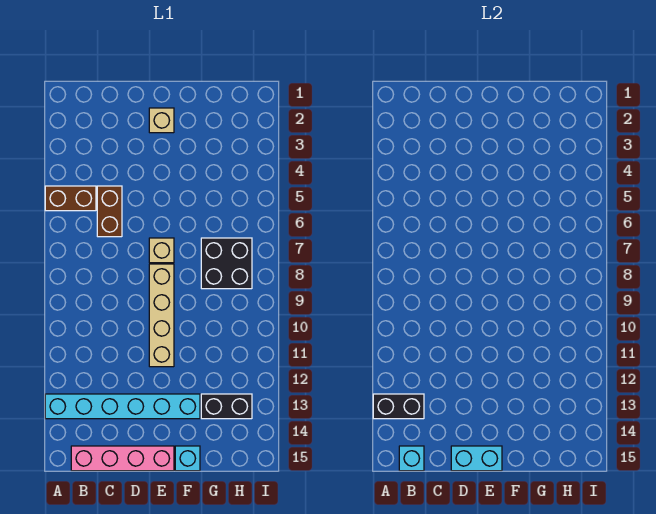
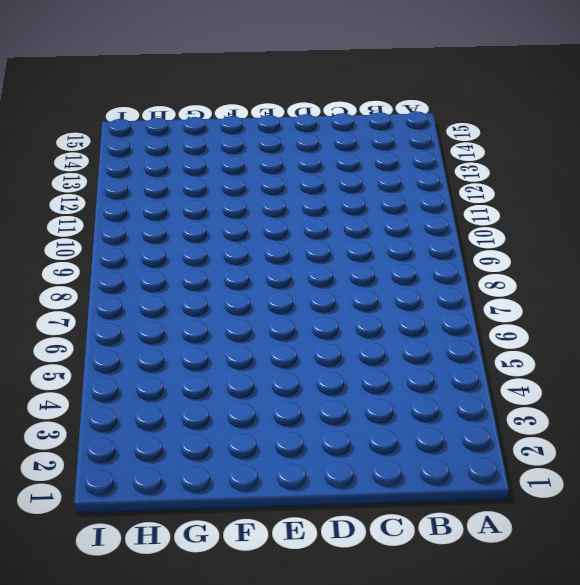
none -> brown brick A5:B5 level 1
none -> cyan brick A13:F13 level 1
none -> pink brick B15:E15 level 1

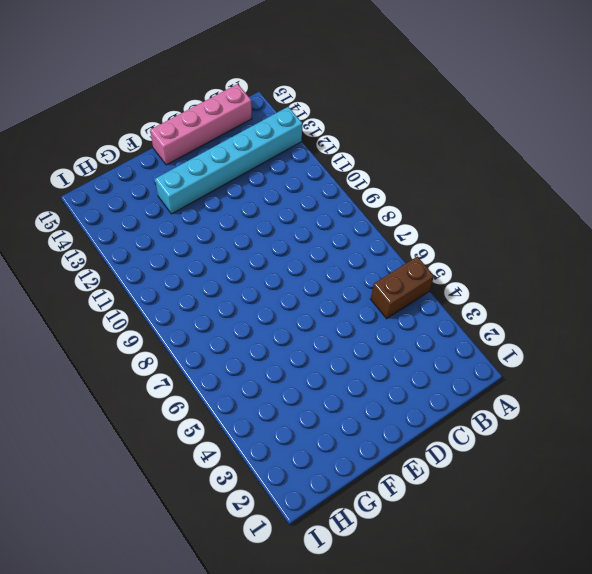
none -> brown brick C5:C6 level 1
none -> tan brick E2 level 1
none -> tan brick E7 level 1

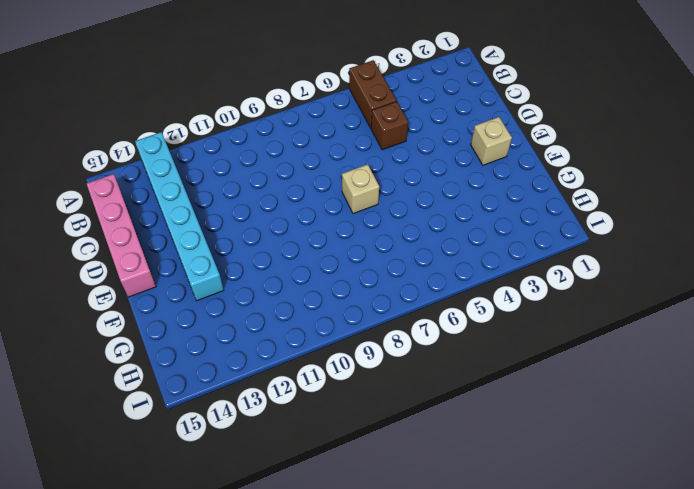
brown brick C5 level 1 -> brown brick C5:C6 level 1
none -> tan brick E8:E11 level 1
none -> cyan brick F15 level 1
none -> black brick G7:H8 level 1

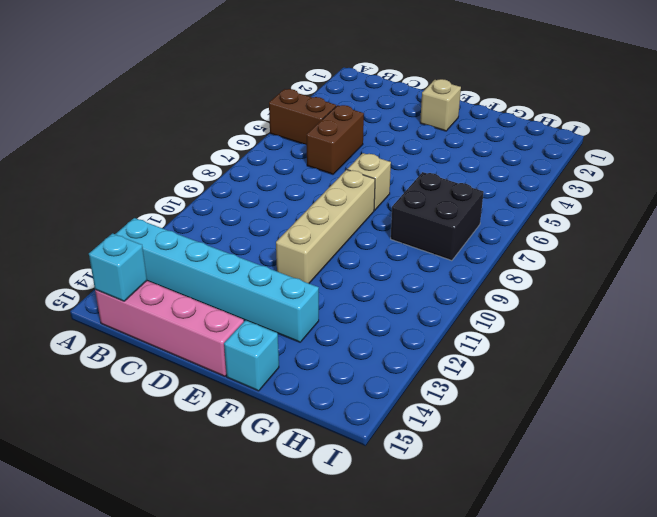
none -> black brick G13:H13 level 1
none -> black brick A13:B13 level 2
none -> cyan brick D15:E15 level 2

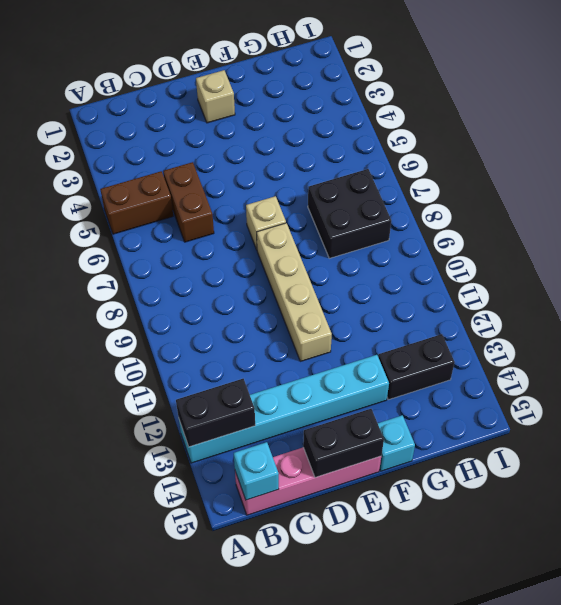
black brick D15:E15 level 2 -> cyan brick D15:E15 level 2

